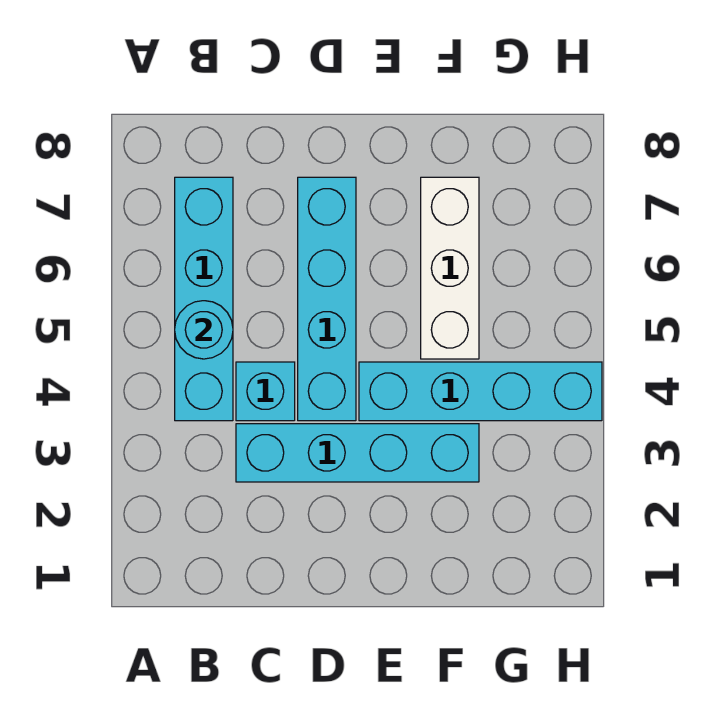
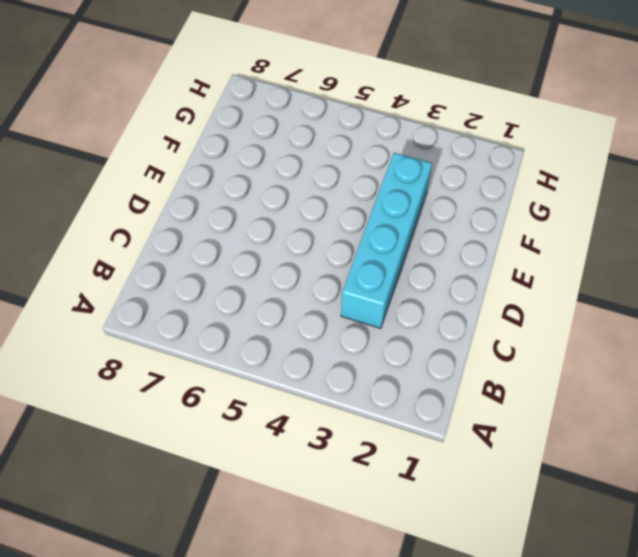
none -> cyan brick B4:B7 level 1
none -> cyan brick C4 level 1

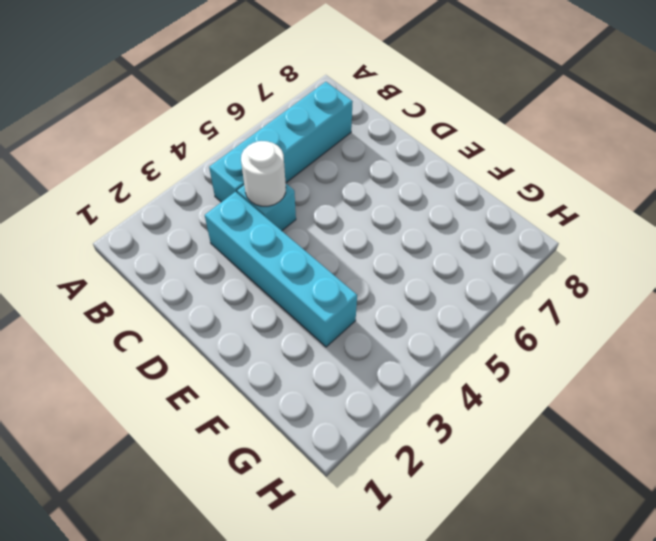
white round brick C4 level 2 -> none
none -> cyan brick D4:D7 level 1
none -> cyan brick E4:H4 level 1

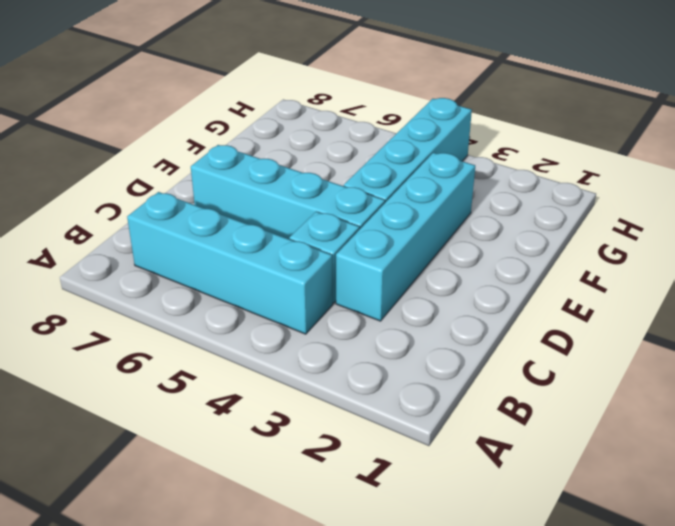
none -> white brick F5:F7 level 1
none -> cyan round brick B5 level 2

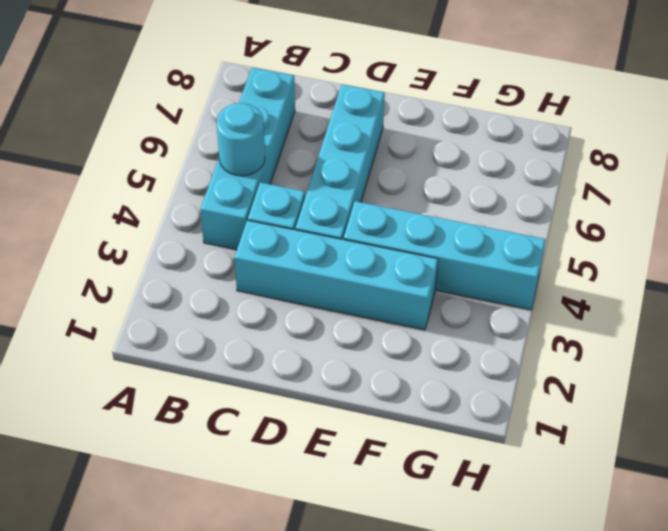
none -> white brick F5:F7 level 1

